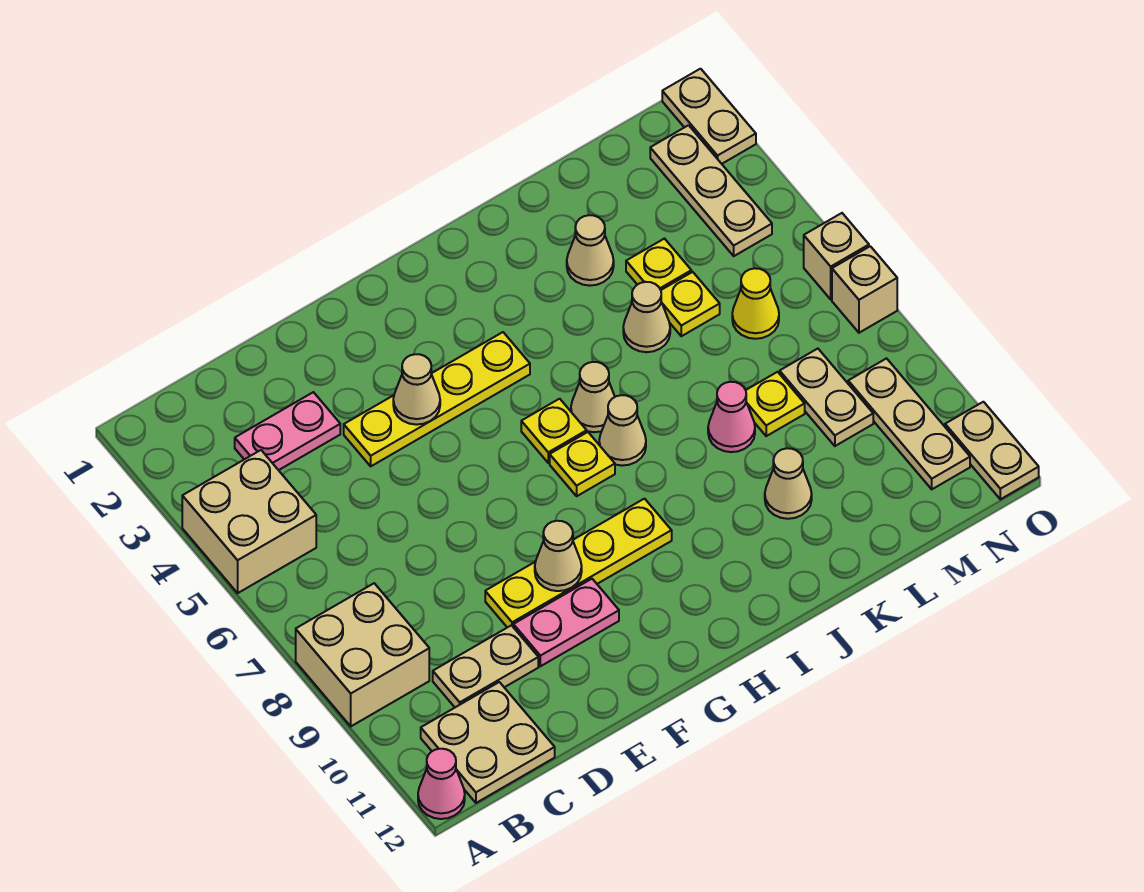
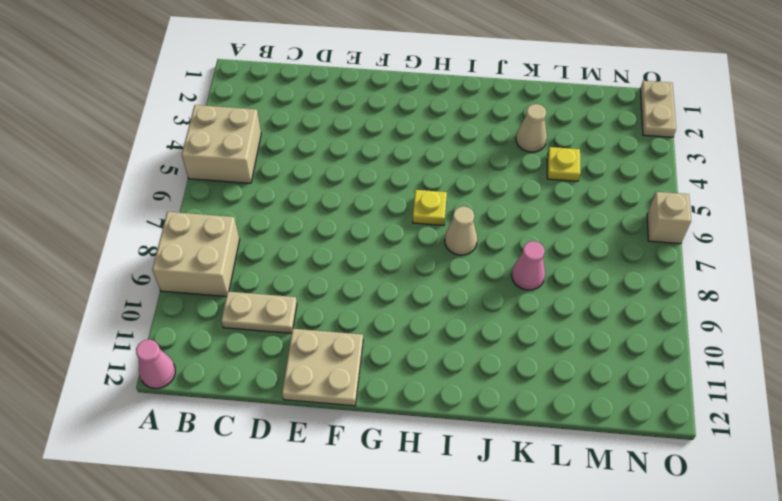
tan plate E11:F12 level 1 -> tan plate B11:C12 level 1
none -> pink plate C3:D3 level 1
none -> yellow plate E4:H4 level 1
none -> yellow plate E9:H9 level 1
none -> pink plate E10:F10 level 1

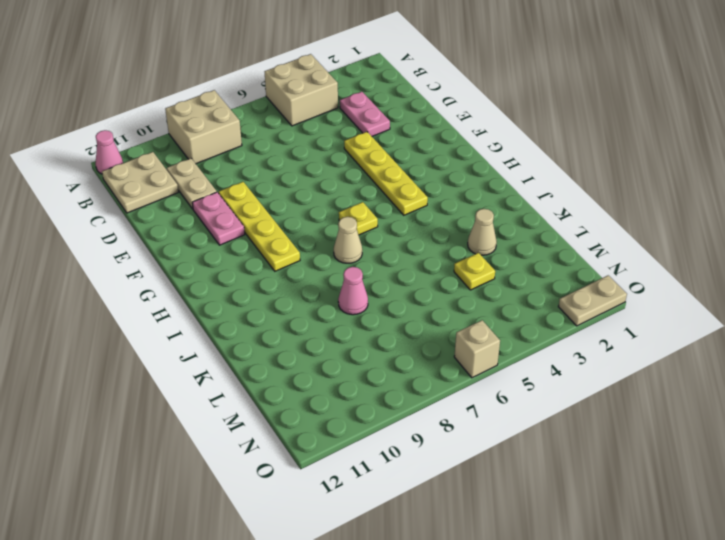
none -> yellow plate H7 level 1
none -> tan cone I6 level 1
none -> tan cone K5 level 1
none -> tan cone K10 level 1

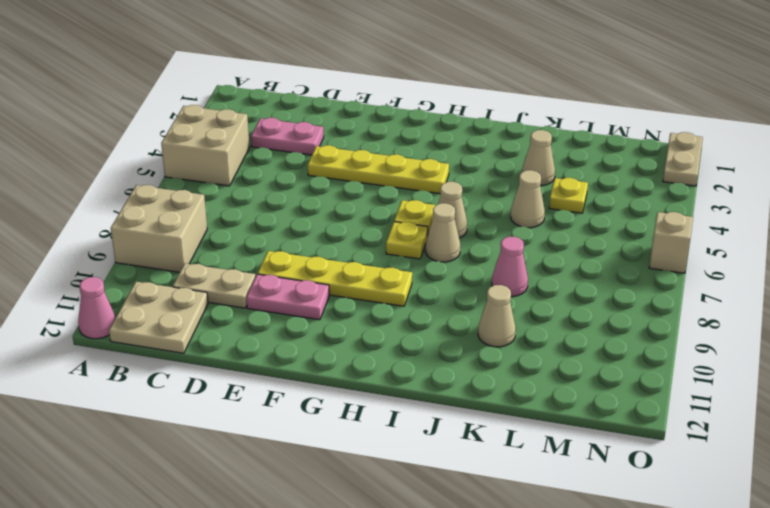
none -> yellow plate L5 level 1
none -> yellow plate L8 level 1
none -> yellow cone M6 level 1
none -> tan plate M8:M9 level 1

